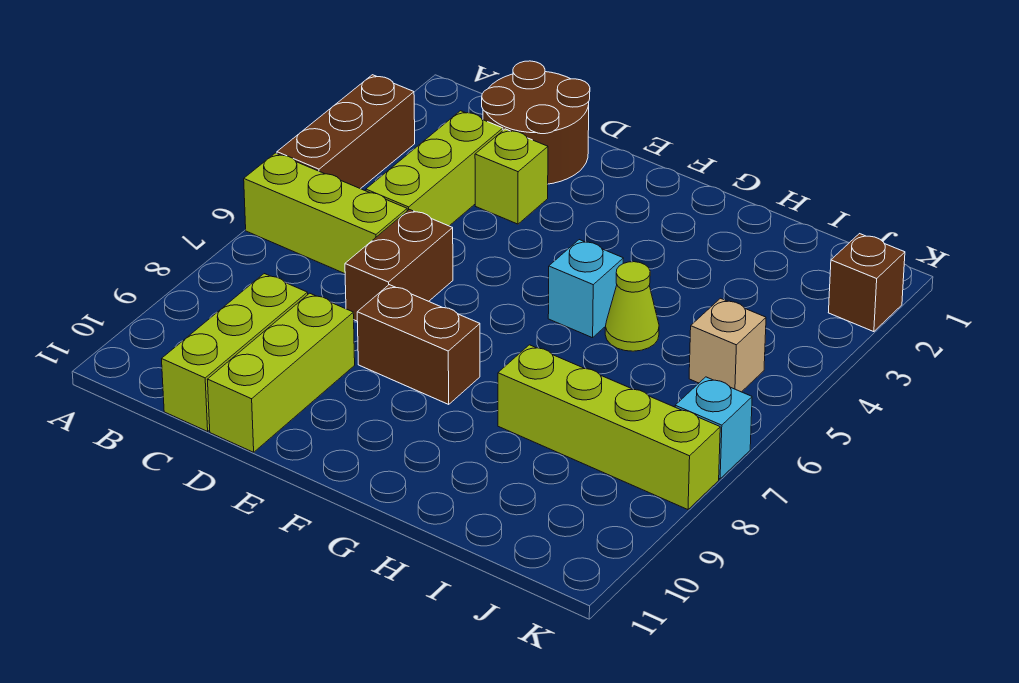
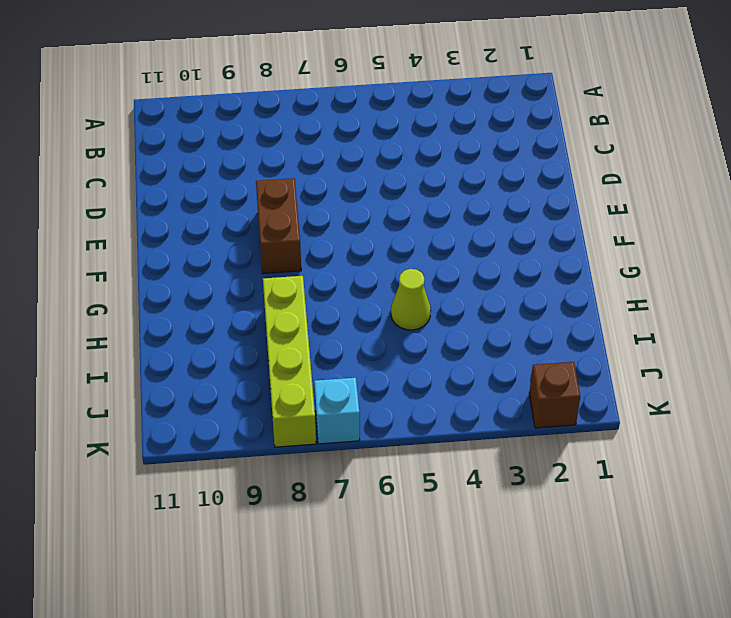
none -> brown brick A3:A5 level 1
none -> lime brick A6:C6 level 1
none -> brown round brick C1:D2 level 1

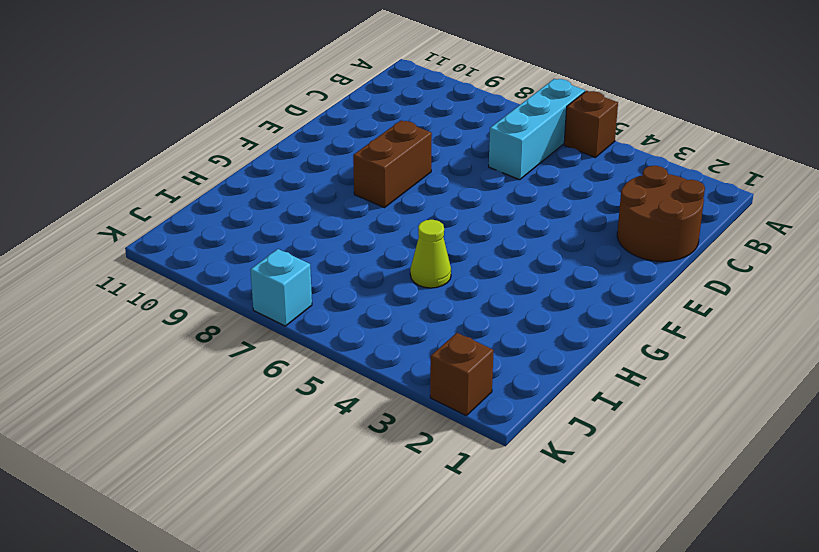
brown brick A5 level 1 -> brown brick A3:A5 level 1
cyan brick A6:C6 level 1 -> lime brick A6:C6 level 1
none -> lime brick C3:C5 level 1
none -> lime brick C9:C11 level 1
none -> lime brick D3 level 1

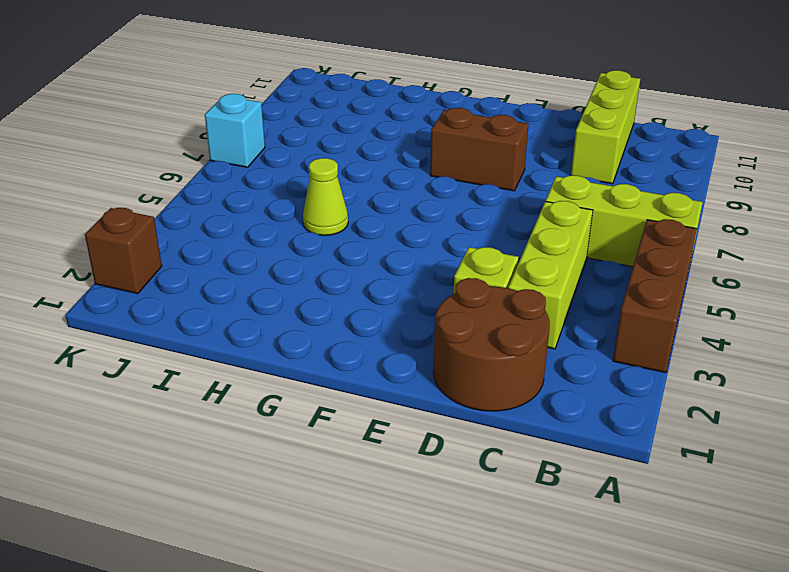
none -> brown brick D6:D7 level 1
none -> lime brick D9:D11 level 1
none -> cyan brick G5 level 1

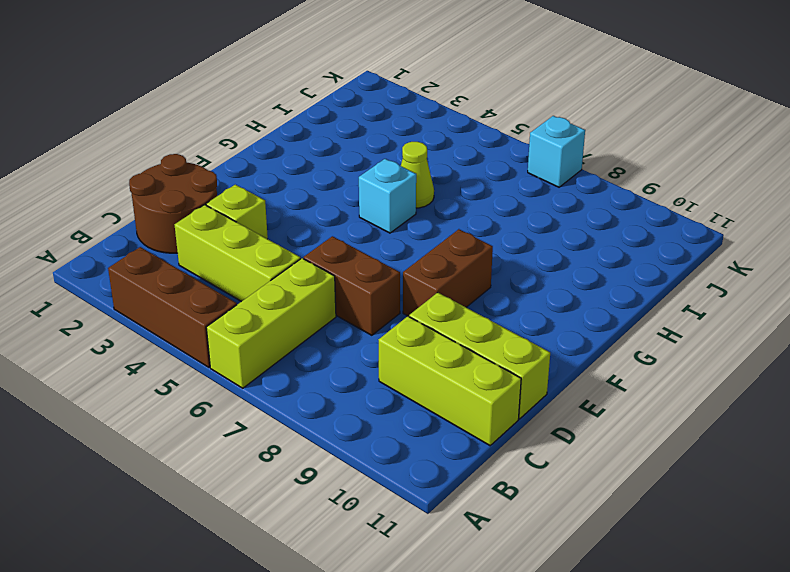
none -> lime brick H8:K8 level 1
none -> tan brick J5 level 1
none -> brown brick K2 level 1

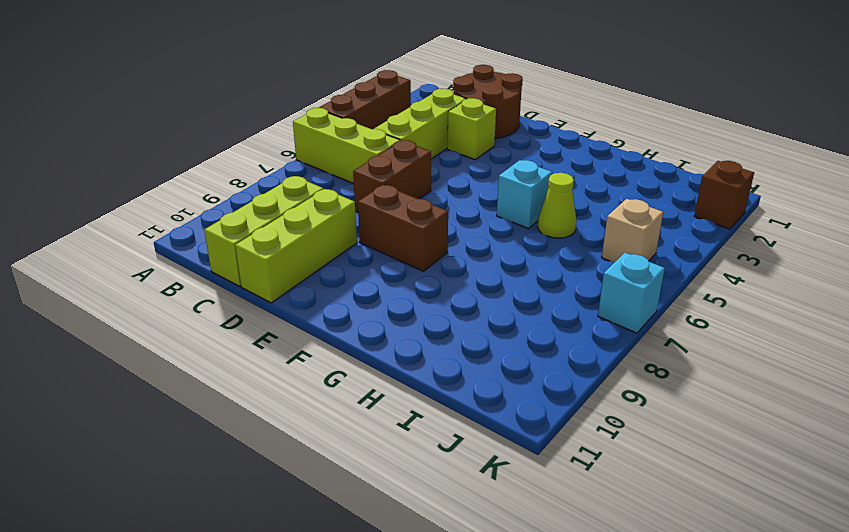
none -> lime brick H8:K8 level 1

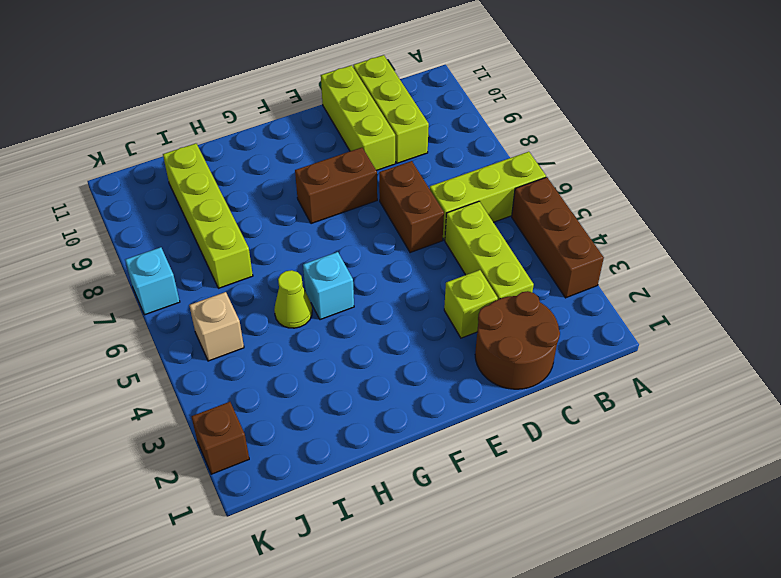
lime brick I7:I10 level 1 -> lime brick H8:K8 level 1

